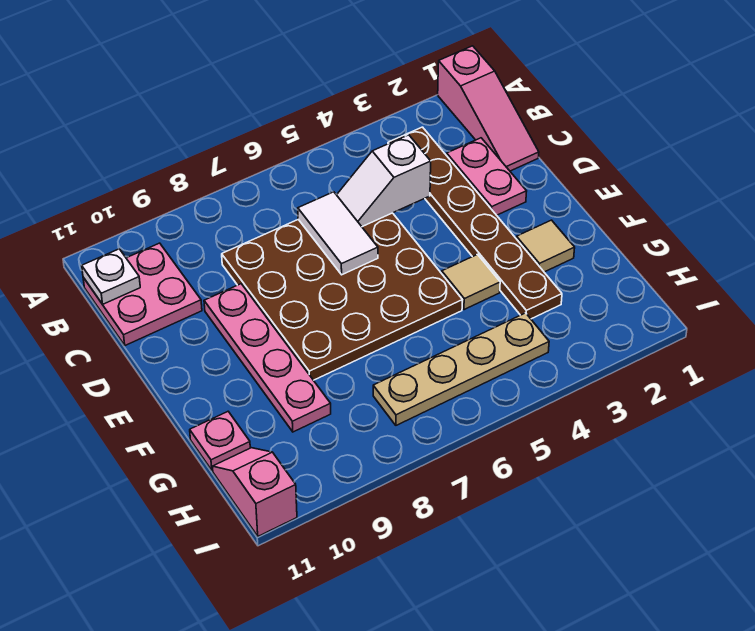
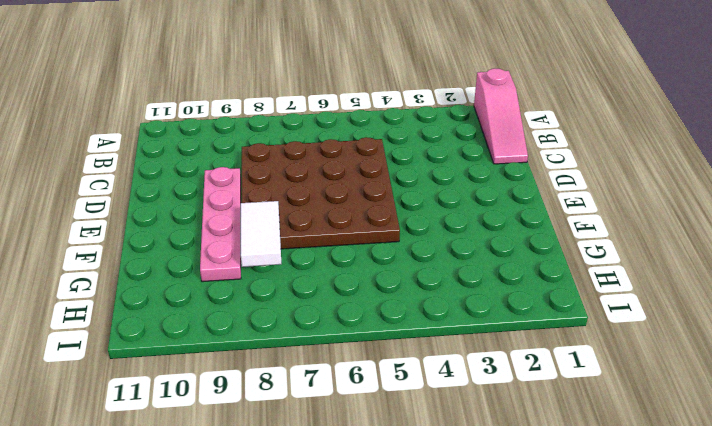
white tile F8:G8 level 2 -> white tile C6:D6 level 2
none -> brown plate B3:G3 level 1
none -> pink plate B10:C11 level 1
none -> pink plate C2:D2 level 1

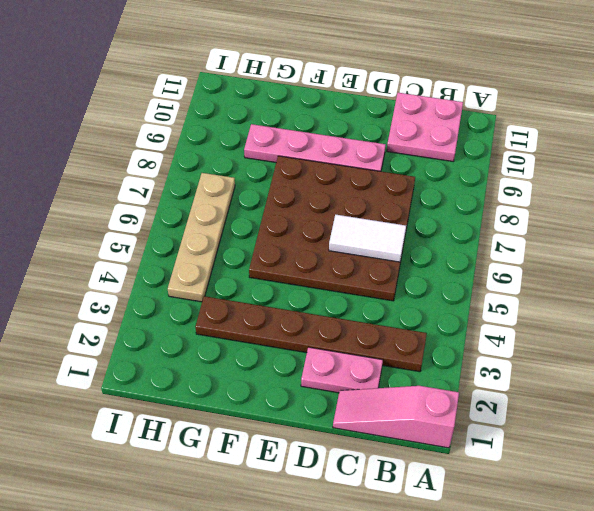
none -> tan tile F2 level 1
none -> tan tile F4 level 1
none -> pink plate G11 level 1

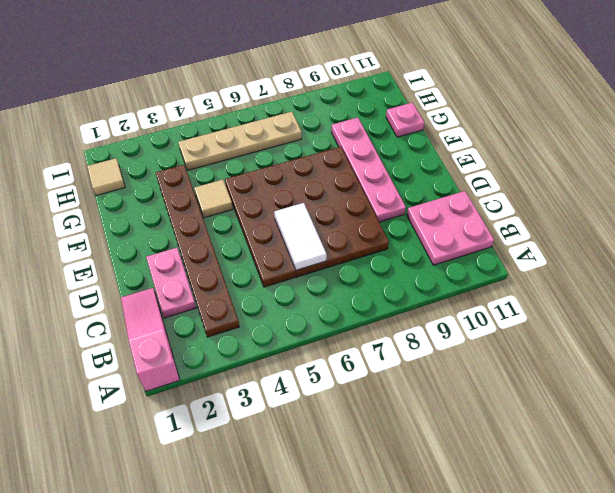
tan tile H1 level 1 -> tan tile F2 level 1
none -> pink slope H11:I11 level 1 top I
none -> white plate B11 level 2
none -> white slope C4:C5 level 2 top 4

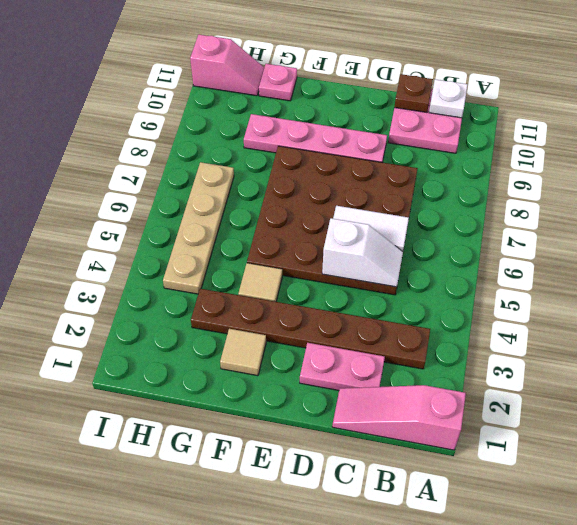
white slope C5:D5 level 2 top D -> white slope C4:C5 level 2 top 4
brown plate C11 level 2 -> none

